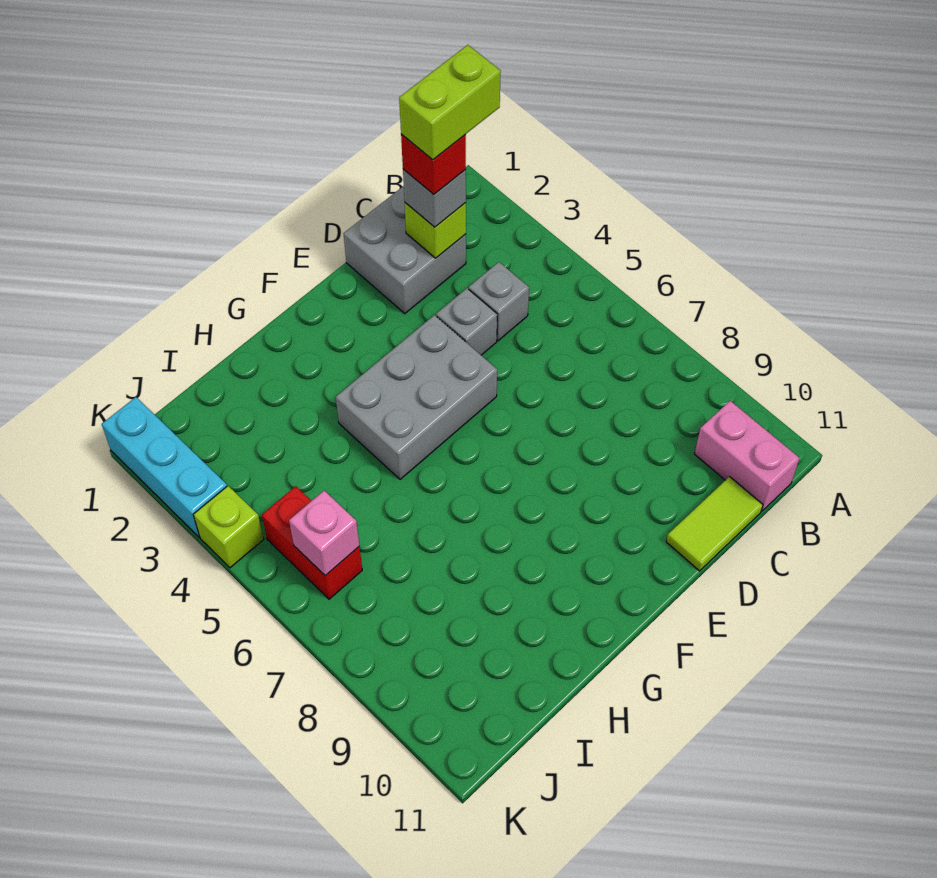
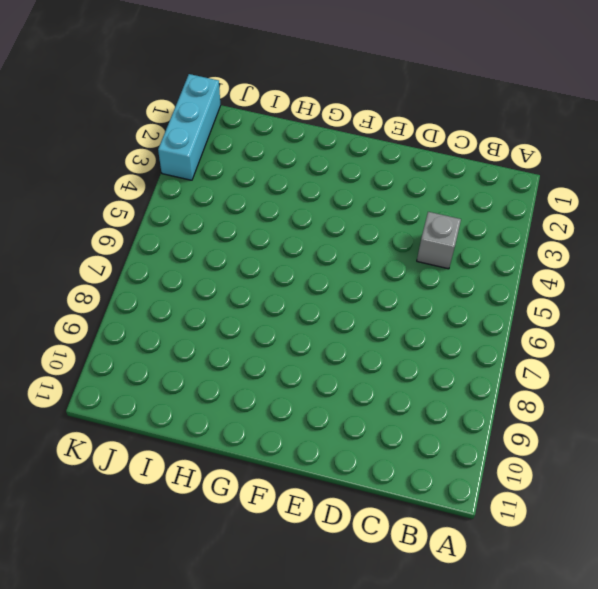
none -> pink brick B10:B11 level 1
none -> grey brick C1:D2 level 1
none -> lime tile C11:D11 level 1

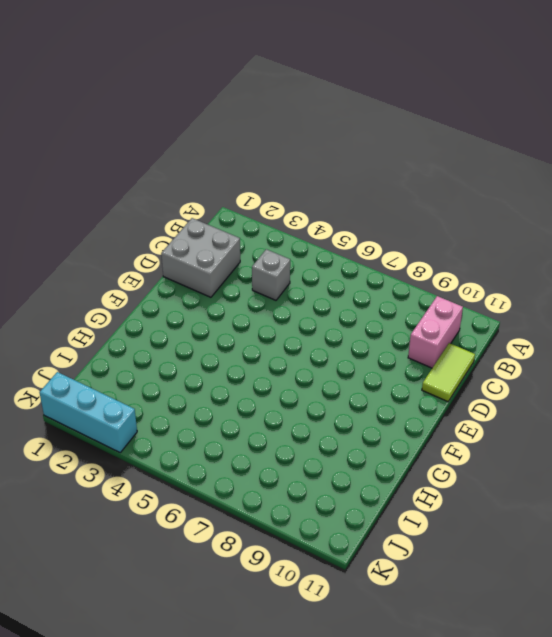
pink brick B10:C10 level 1 -> pink brick B10:B11 level 1
none -> grey brick D4 level 1
none -> grey brick E4:G5 level 1
none -> red brick J5:J6 level 1

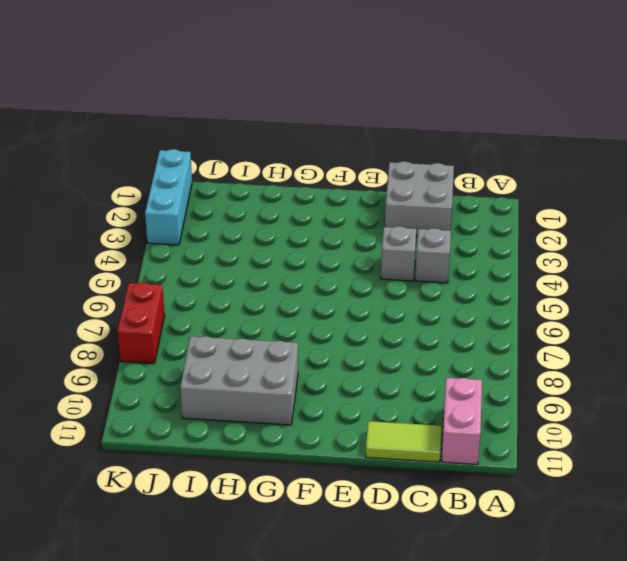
grey brick G9:I10 level 1 -> grey brick E4:G5 level 1
red brick K7:K8 level 1 -> red brick J5:J6 level 1
none -> lime brick K4 level 1
none -> lime brick C2 level 2
none -> pink brick J6 level 2

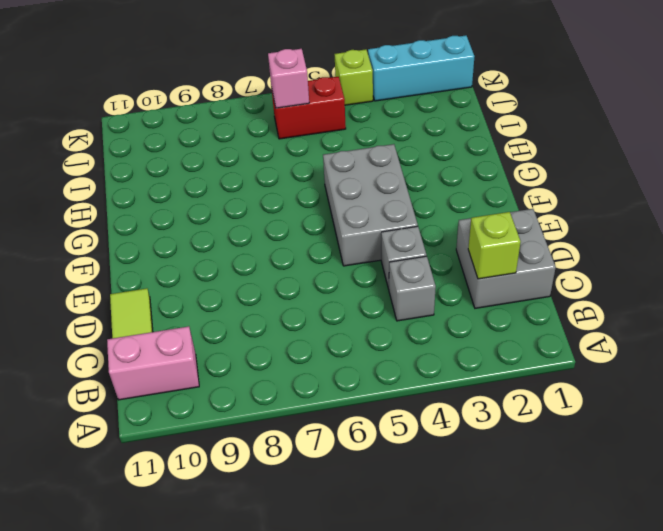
none -> grey brick C2 level 3
none -> red brick C2 level 4
none -> lime brick B2:C2 level 5

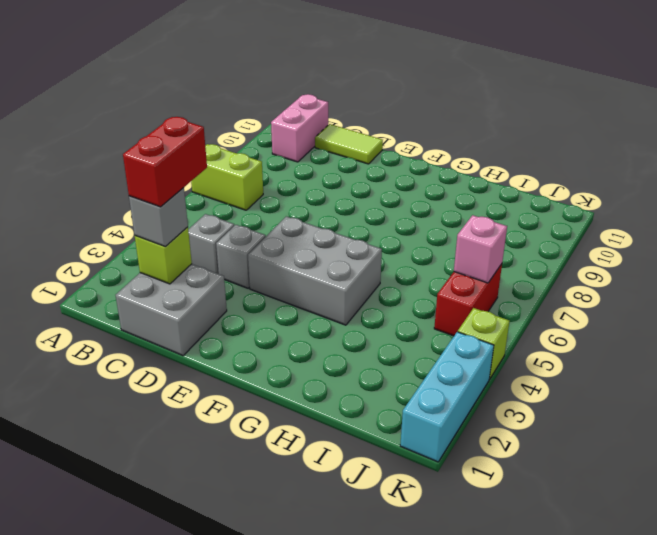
lime brick A7:B7 level 1 -> lime brick B2:C2 level 5
red brick C2:C3 level 4 -> red brick C2 level 4

